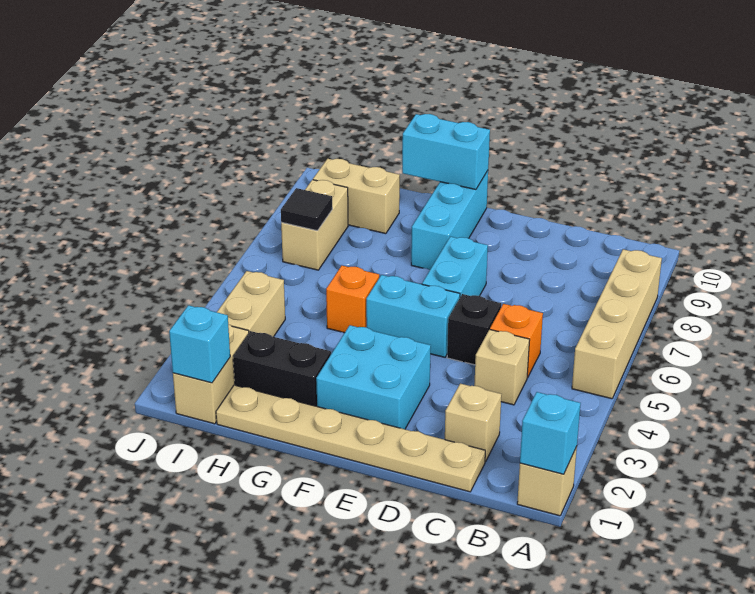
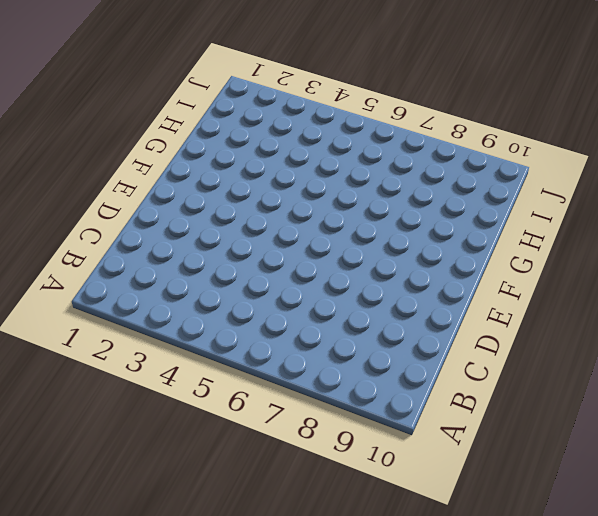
none -> tan brick A1 level 1
none -> tan brick A5:A8 level 1
none -> tan plate C1:H1 level 1

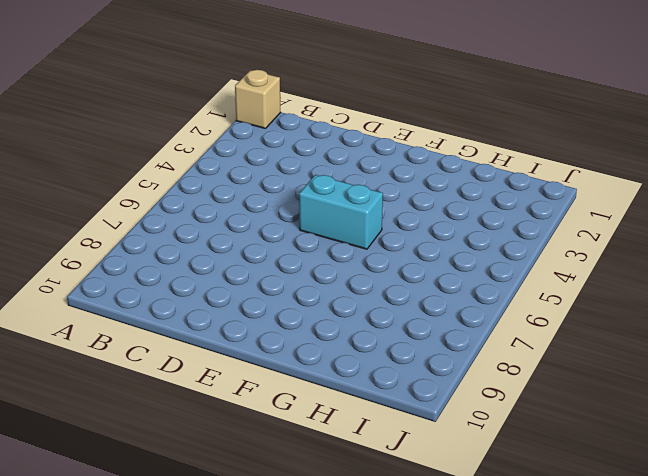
none -> tan brick A5:A8 level 1
none -> tan plate C1:H1 level 1
none -> tan brick C2 level 1

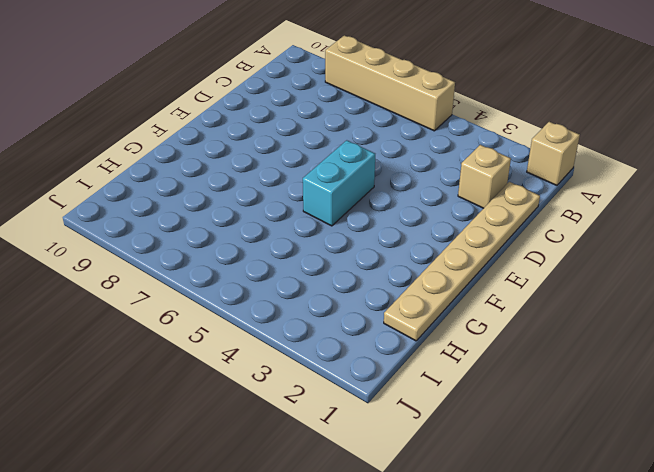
none -> tan brick C4 level 1
none -> orange brick C5 level 1
none -> black brick D5 level 1

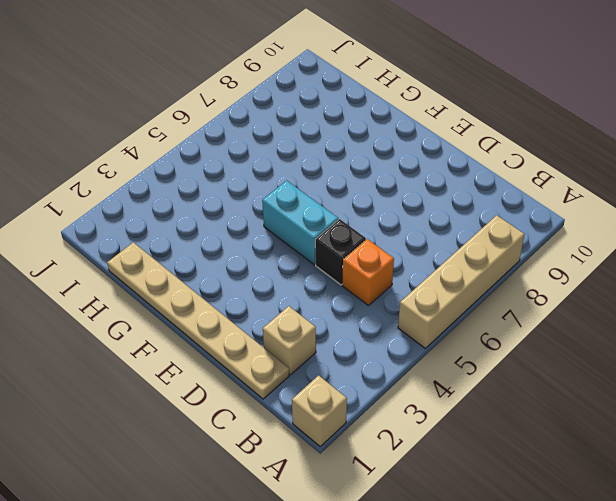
none -> tan brick C4 level 1
none -> cyan brick E2:F3 level 1
none -> cyan brick E6:E7 level 1

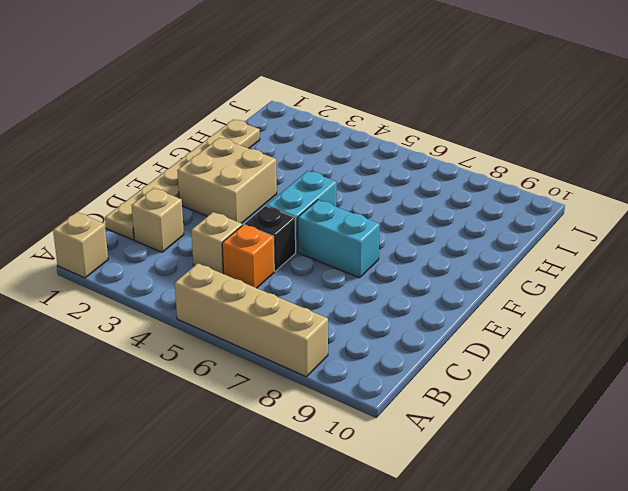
tan brick E2:F3 level 1 -> cyan brick E2:F3 level 1
none -> cyan brick F8:F10 level 1
none -> black brick G2:H2 level 1
none -> orange brick G5 level 1

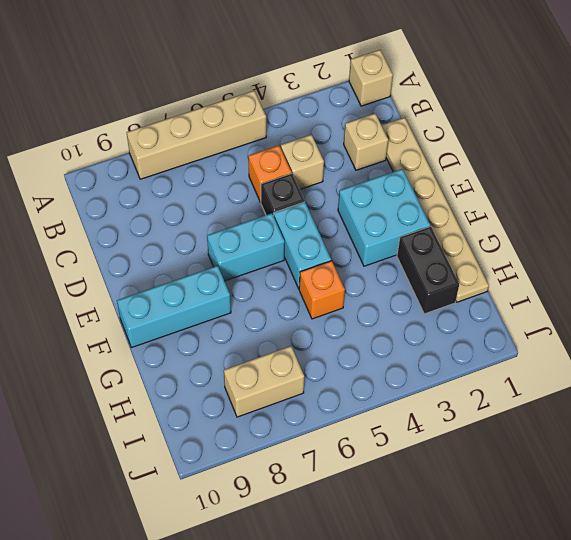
none -> tan brick H9:I9 level 1
none -> tan brick I1:I2 level 1
none -> tan brick I3:I4 level 1

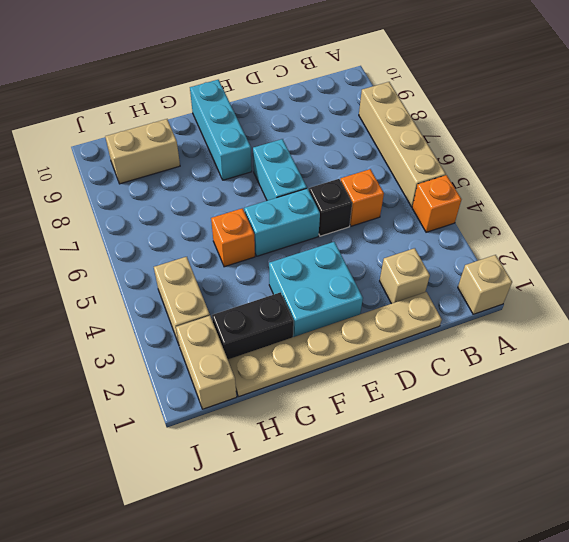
orange brick A4 level 1 -> none
none -> tan brick C4 level 1
none -> tan brick I7:I8 level 1
none -> cyan brick A1 level 2

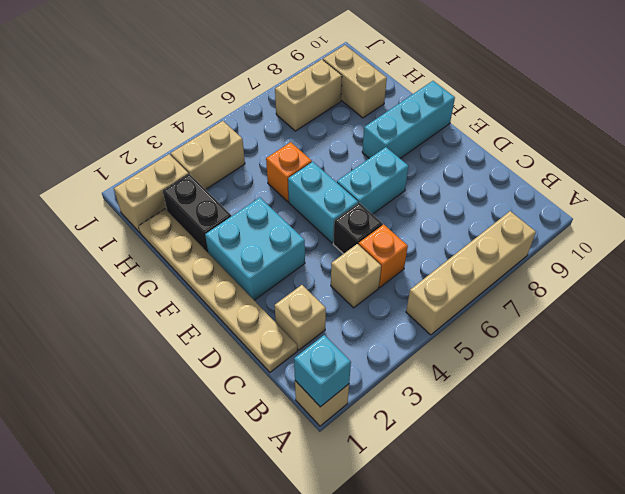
none -> cyan brick F10:G10 level 2
none -> cyan brick I1 level 2
none -> black tile I7 level 2

